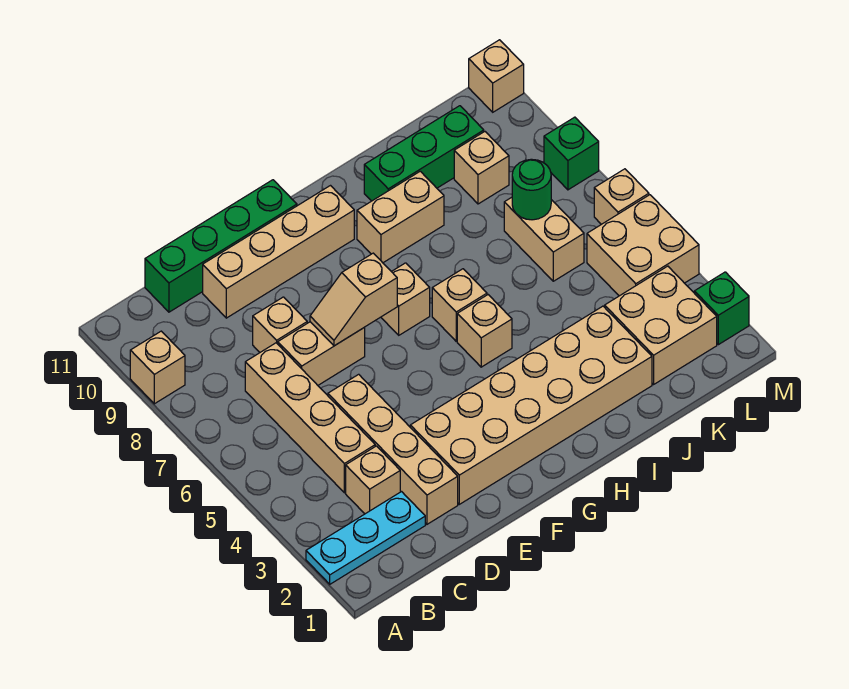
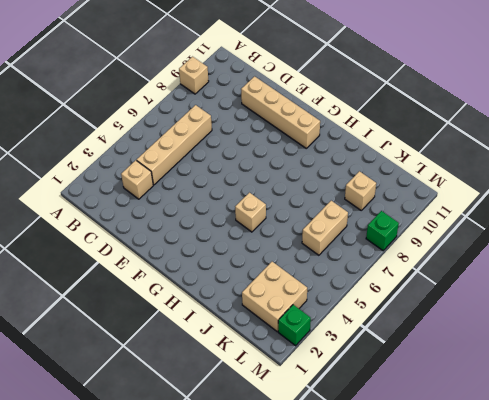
none -> cyan plate A2:C2 level 1
none -> green brick C11:F11 level 1
none -> tan brick D2:D5 level 1

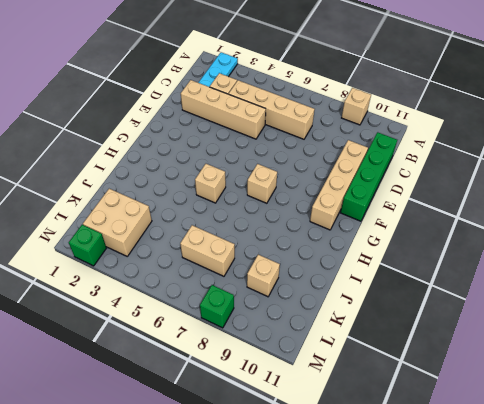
none -> tan brick D7:E7 level 1
none -> tan brick D8 level 1
none -> tan brick E2:J3 level 1

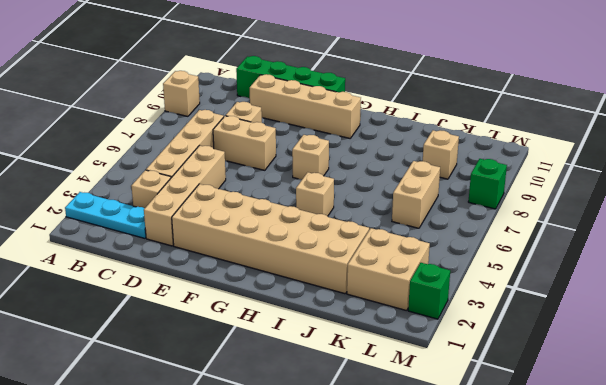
none -> tan brick H6 level 1
none -> tan brick H9:I9 level 1
none -> green brick I10:K10 level 1

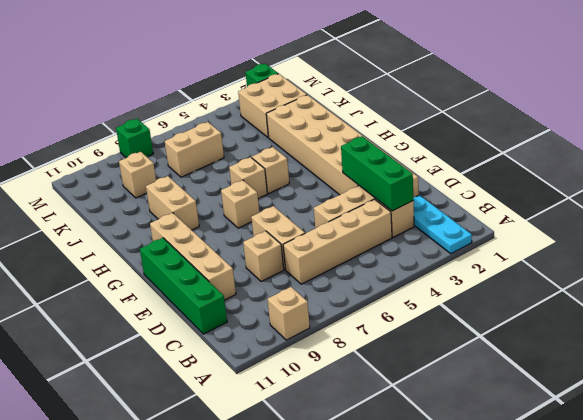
green brick C3:E3 level 2 -> green brick I10:K10 level 1
none -> tan brick L4:M5 level 1
none -> tan brick M6 level 1
none -> tan brick M11 level 1

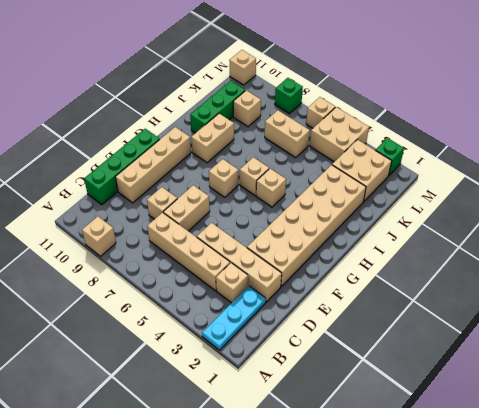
none -> tan slope E7:F7 level 2 top F
none -> green round brick K7 level 2

